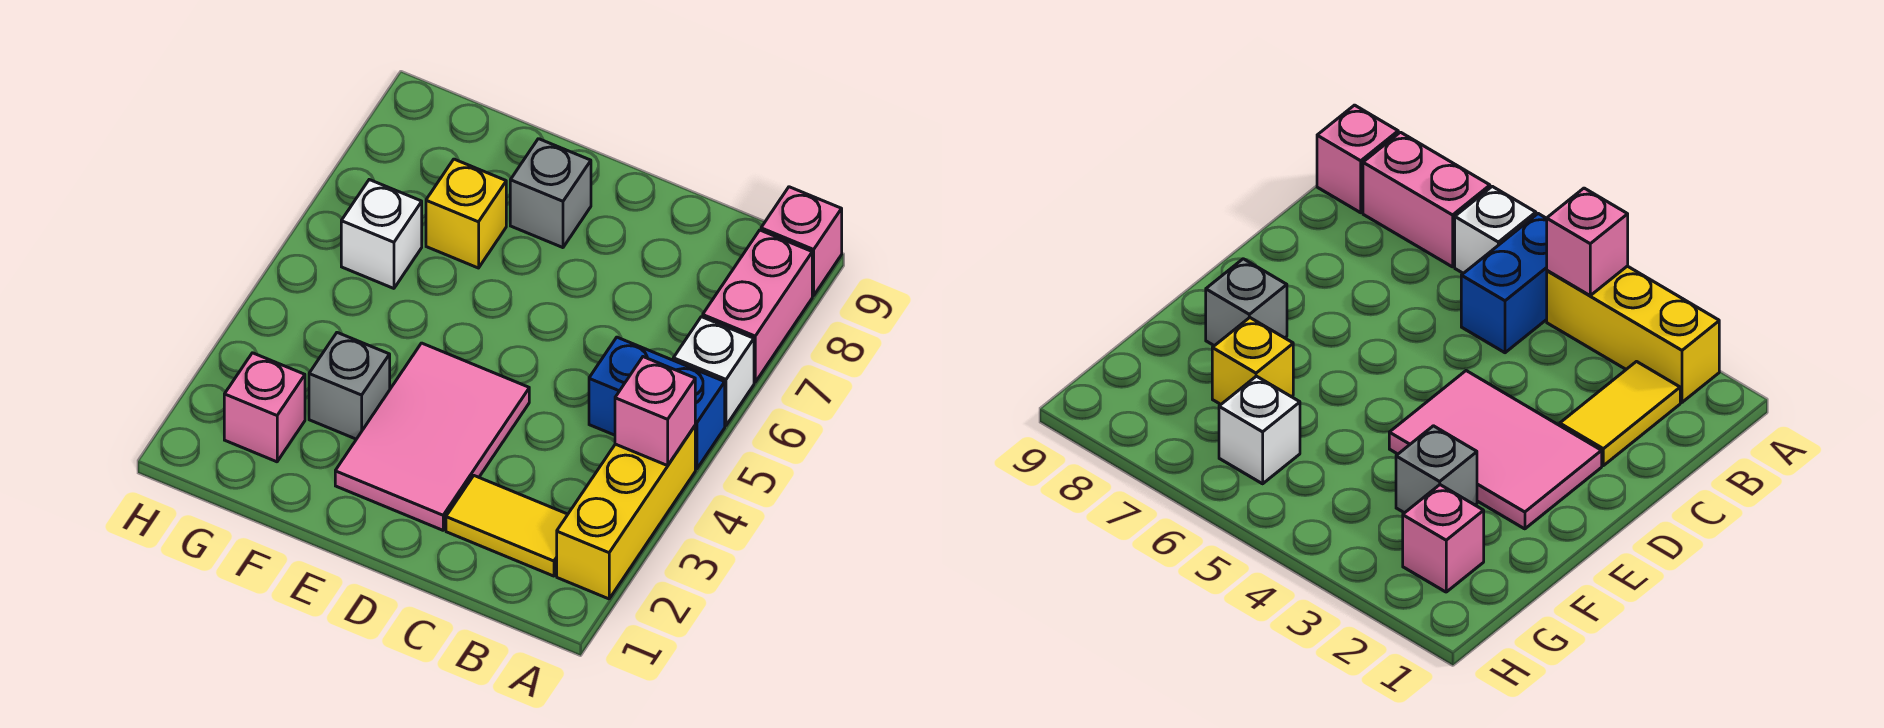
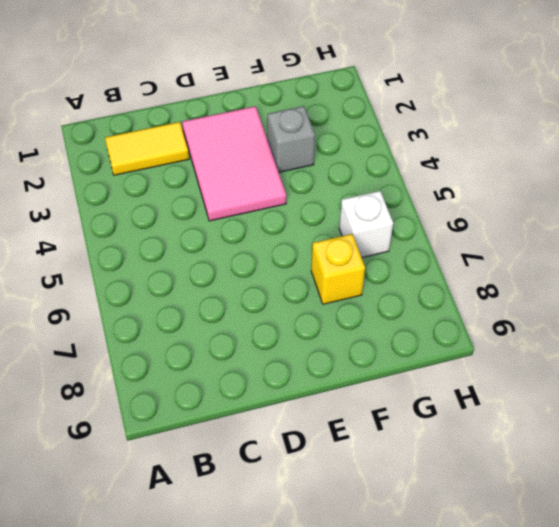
none -> yellow brick A2:A4 level 1
none -> blue brick A5:B5 level 1
none -> white brick A6 level 1

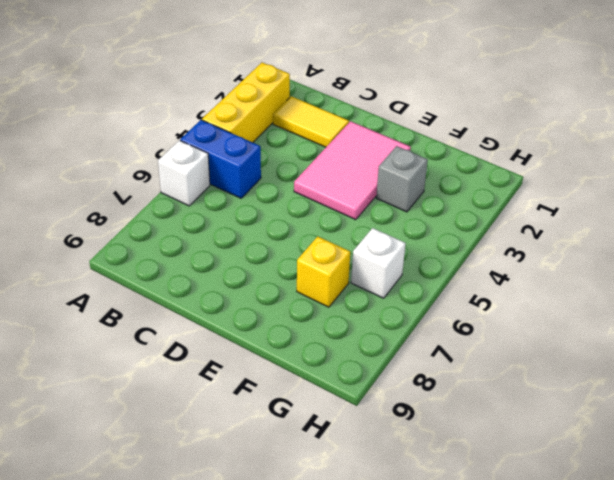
none -> pink brick A7:A8 level 1
none -> pink brick A9 level 1
none -> grey brick E8 level 1

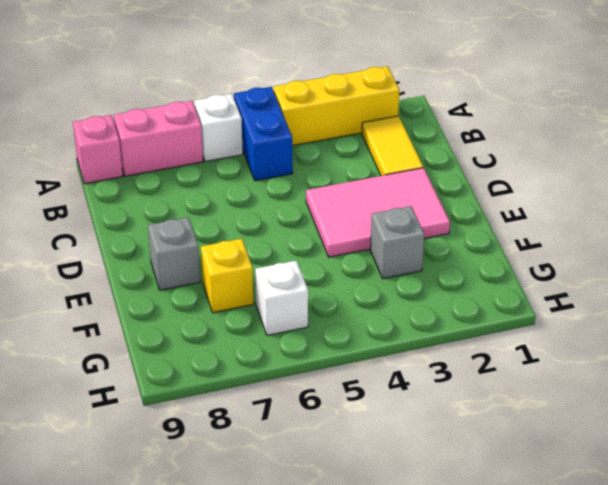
none -> pink brick G2 level 1
none -> pink brick A4 level 2

